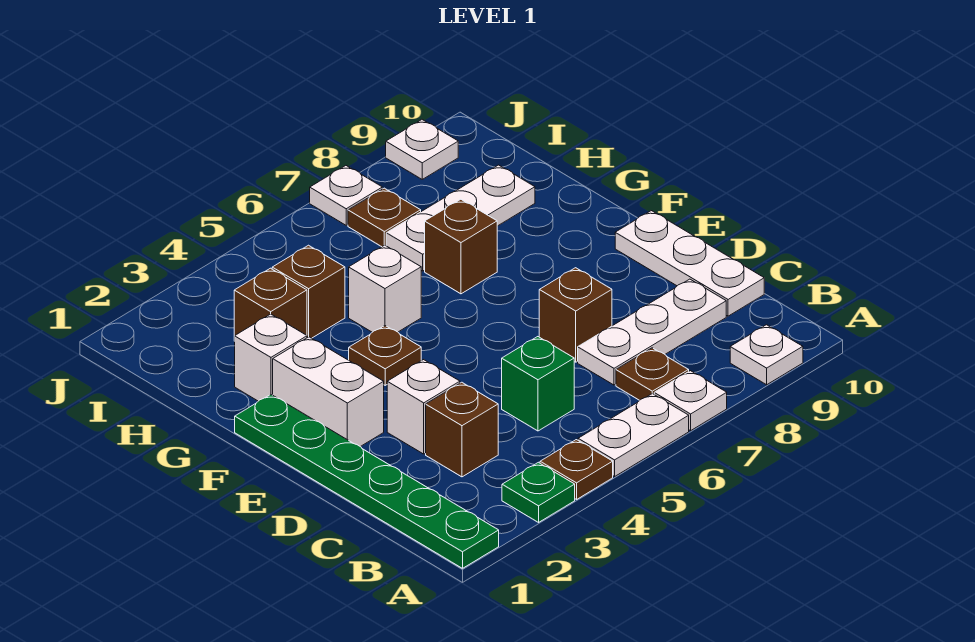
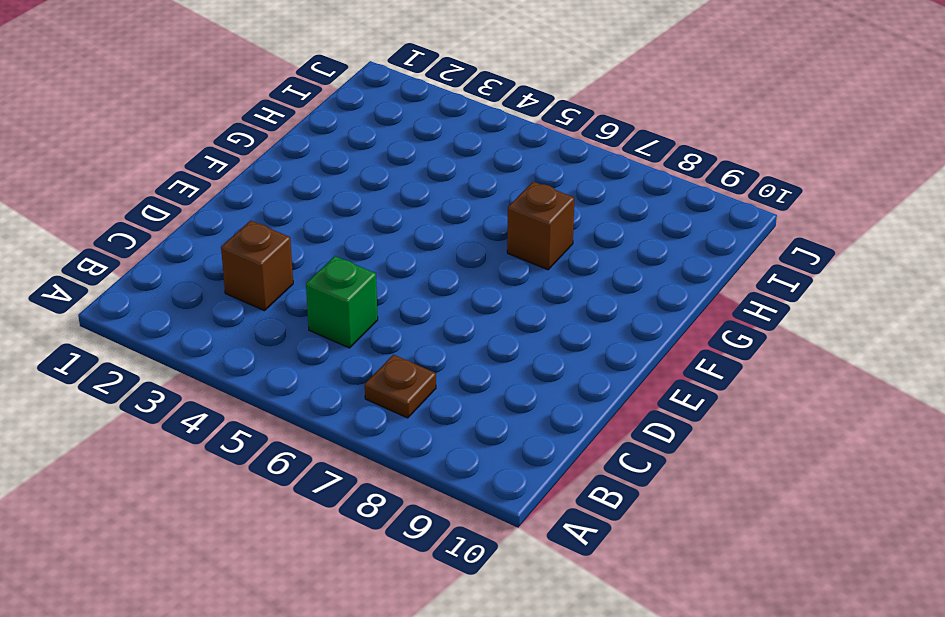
none -> green plate A1:F1 level 1
none -> green plate A3 level 1
none -> brown plate A4 level 1

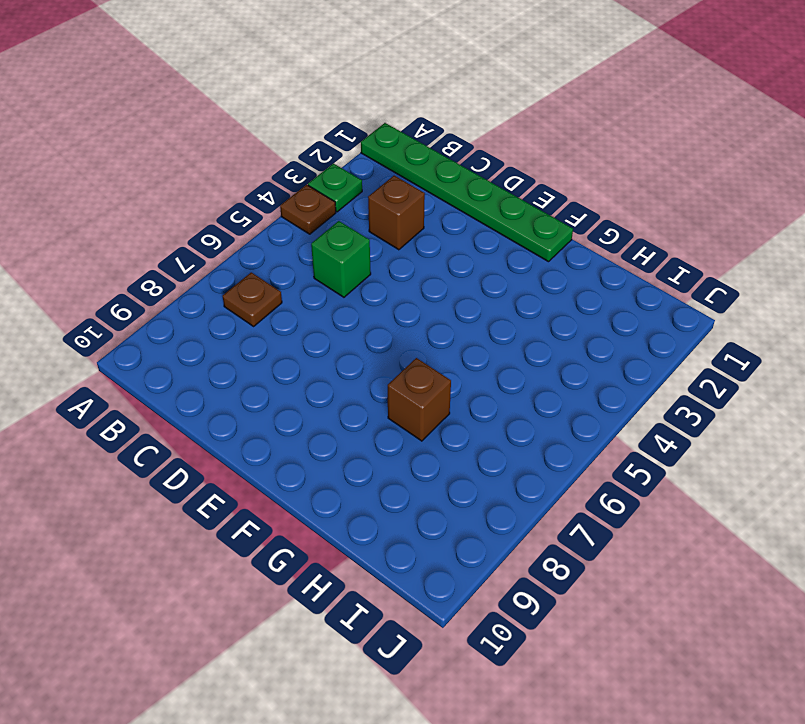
none -> white plate A5:A6 level 1
none -> white plate A7 level 1
none -> white plate A9 level 1

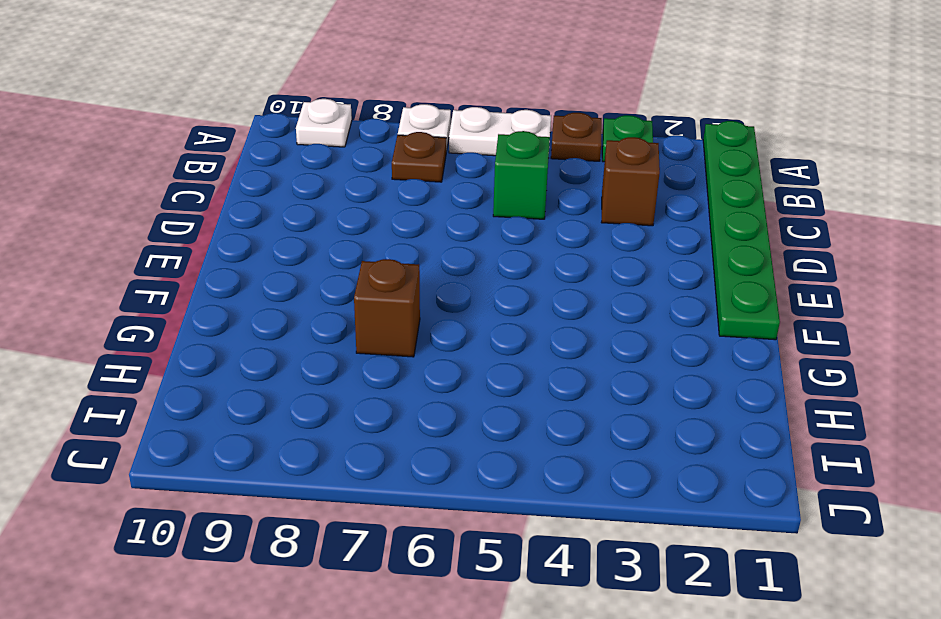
none -> white plate C7:C9 level 1
none -> white plate C10:E10 level 1
none -> white brick D3 level 1

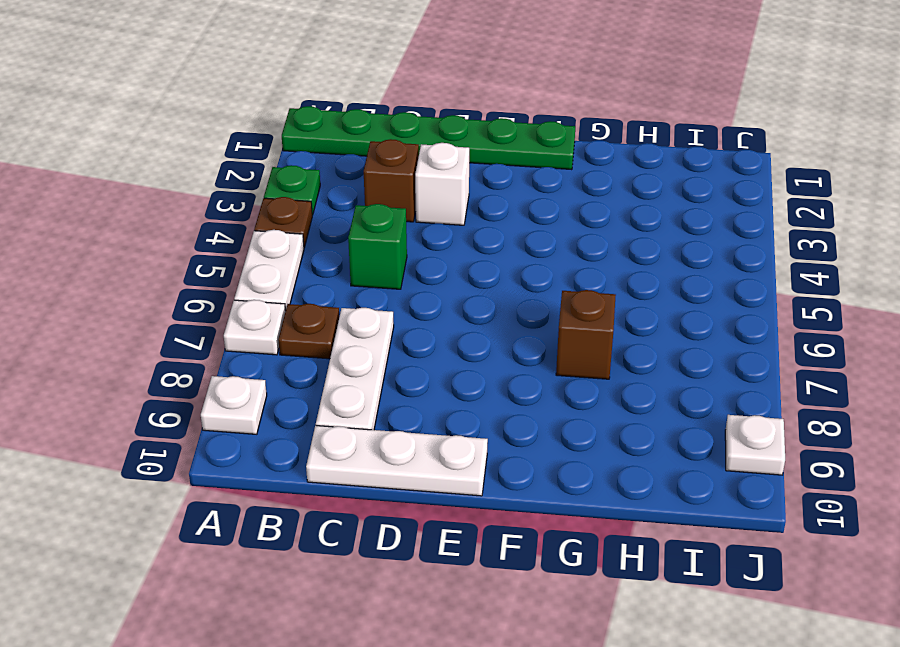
none -> brown brick D7 level 1
none -> white brick E2:F2 level 1
none -> brown plate F4 level 1

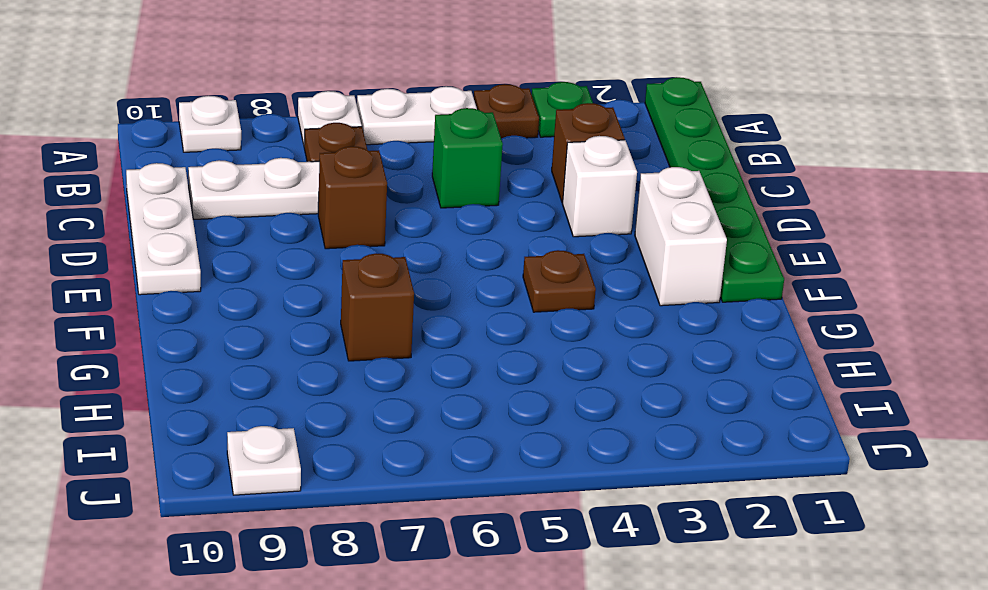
none -> white brick G2 level 1
none -> white brick G5 level 1
none -> brown brick H3 level 1

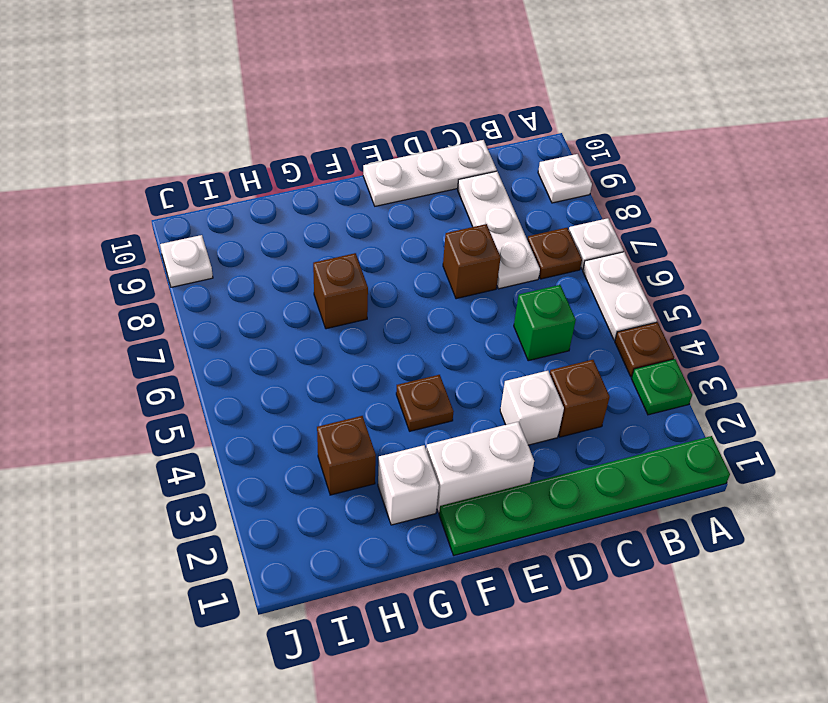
none -> white brick G5 level 1
none -> brown brick H4 level 1
none -> white plate H7:H9 level 1

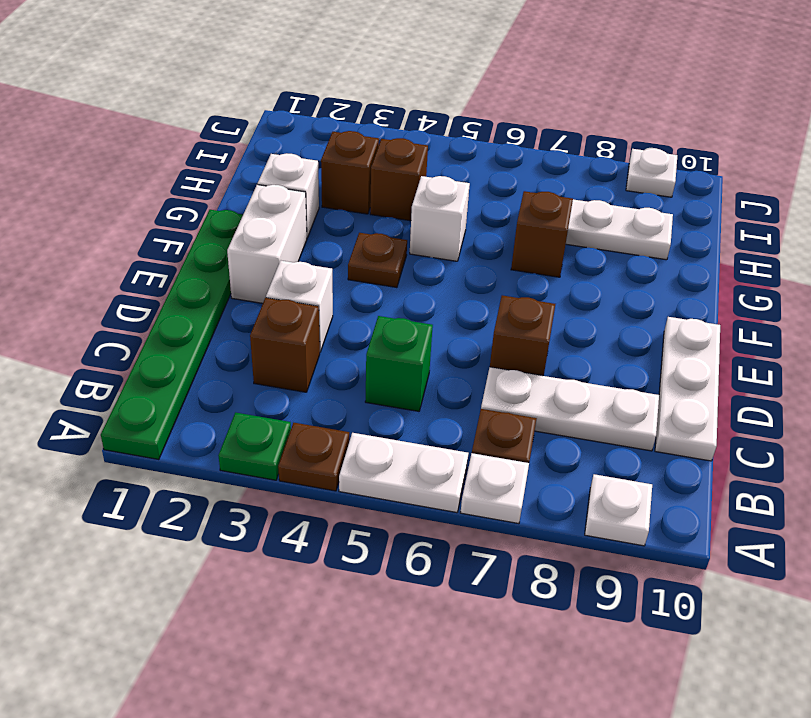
none -> brown plate I7 level 1
none -> white plate J7 level 1

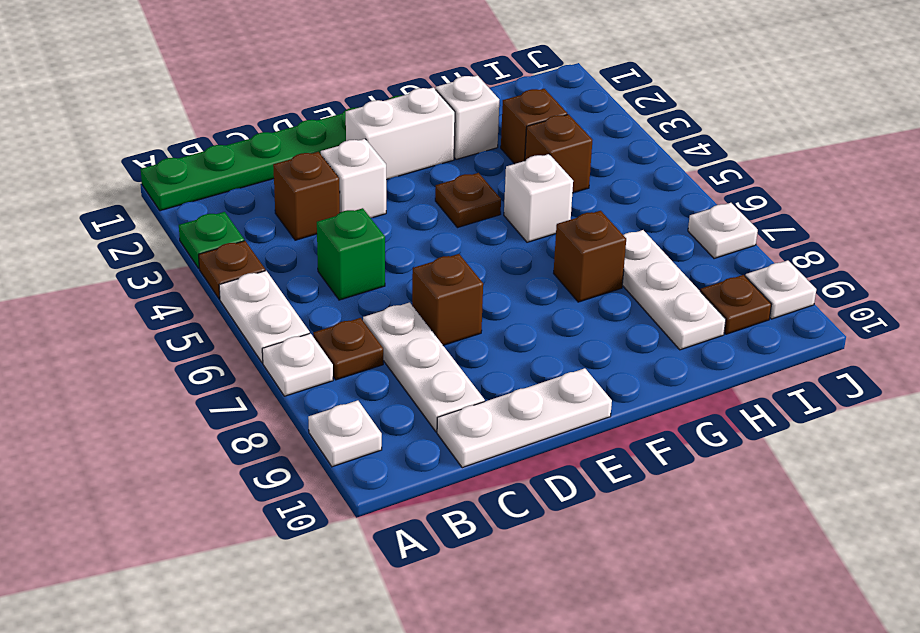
brown plate I9 level 1 -> brown plate I7 level 1

